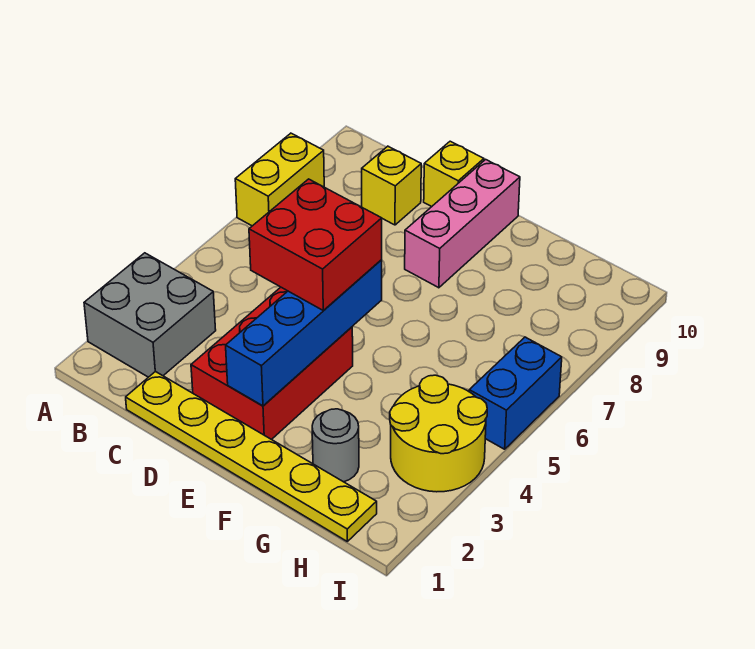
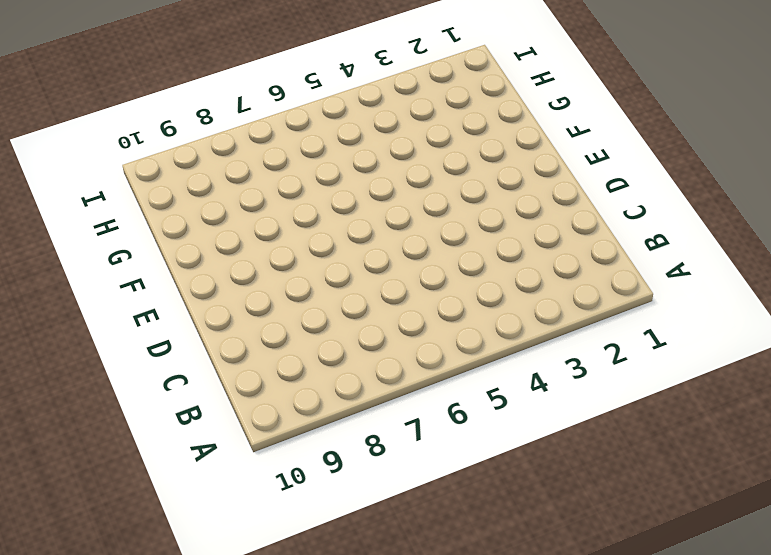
none -> grey brick A2:B3 level 1
none -> yellow brick A7:A8 level 1
none -> yellow plate C1:H1 level 1

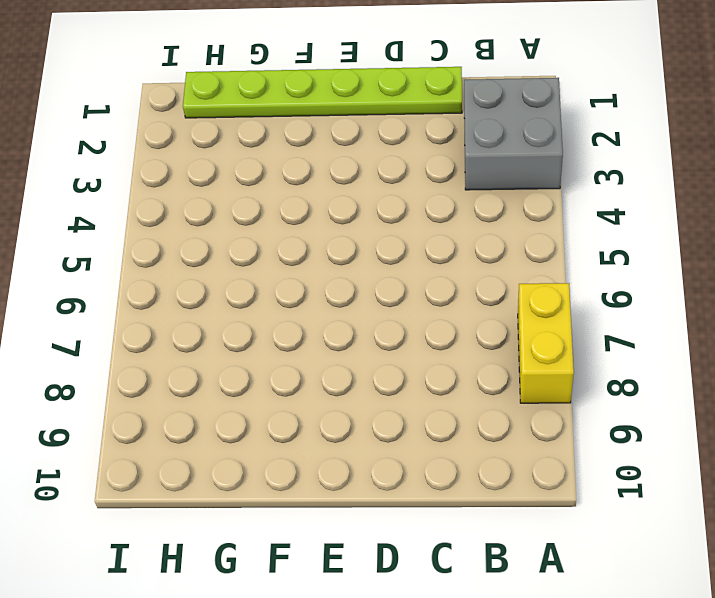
lime plate C1:H1 level 1 -> yellow plate C1:H1 level 1
none -> yellow brick C9 level 1
none -> red brick D2:E4 level 1
none -> yellow brick D10 level 1

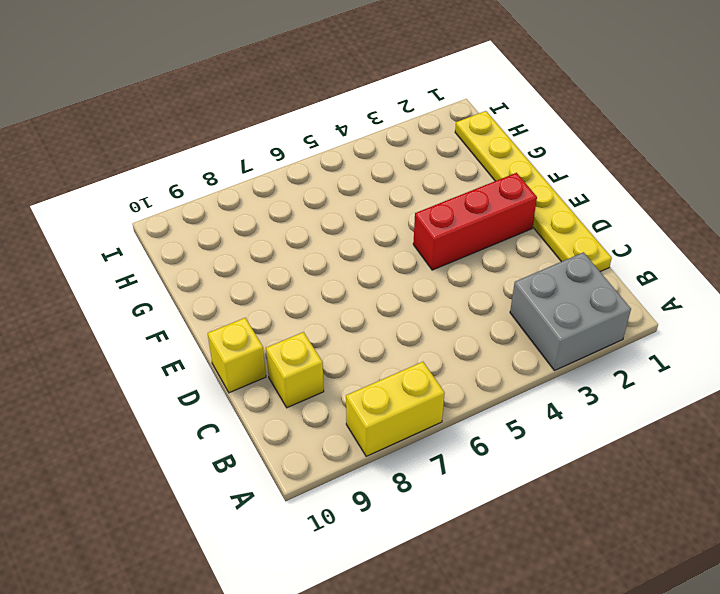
red brick E2:E4 level 1 -> red brick D2:E4 level 1
none -> pink brick E8:E10 level 1
none -> grey round brick G2 level 1
none -> yellow round brick H3:I4 level 1

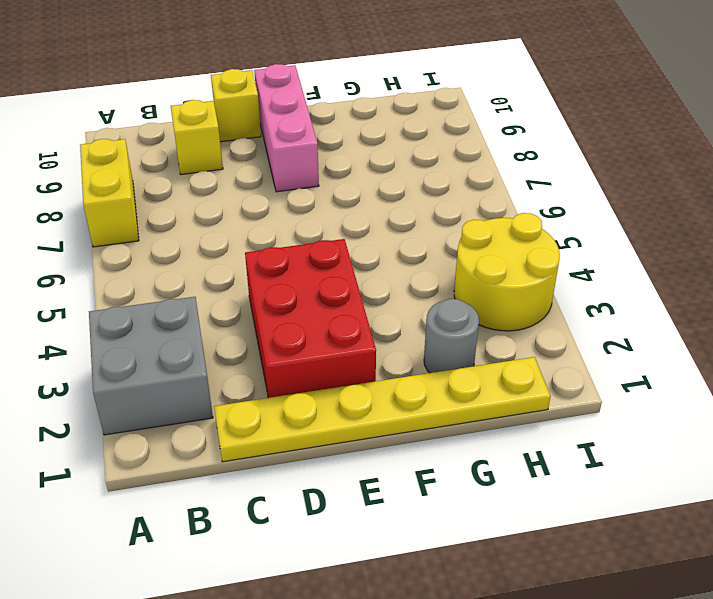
none -> blue brick I5:I6 level 1
none -> blue brick E2:E5 level 2
none -> red brick D4:E5 level 3

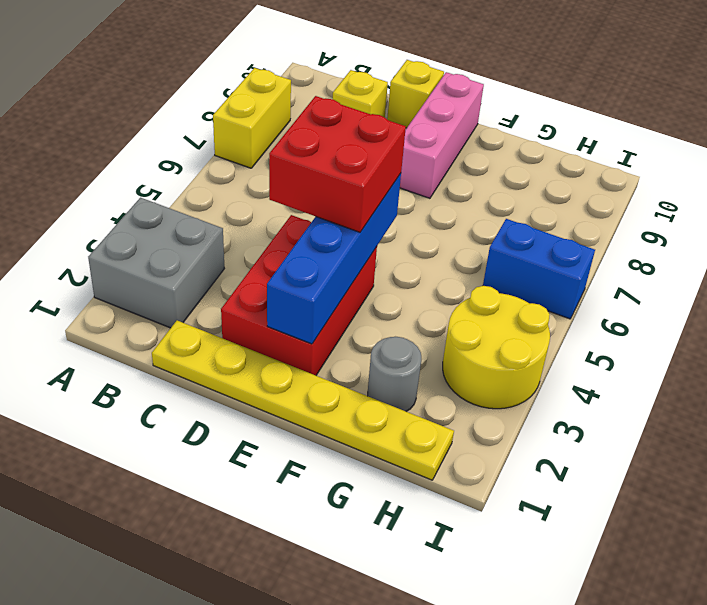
blue brick H6:I6 level 1 -> blue brick I5:I6 level 1

